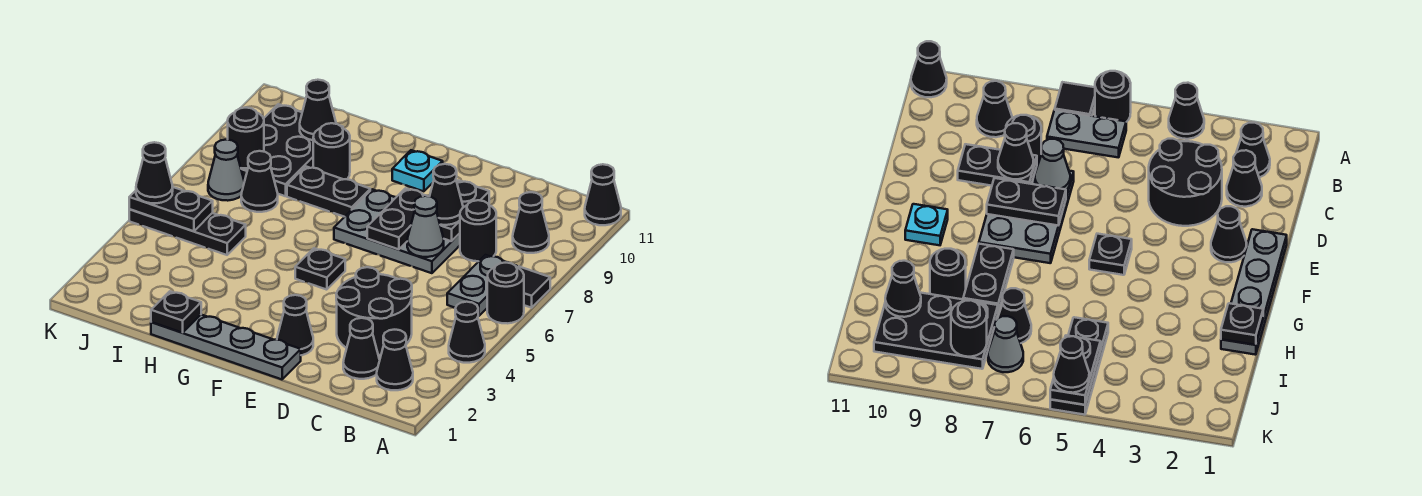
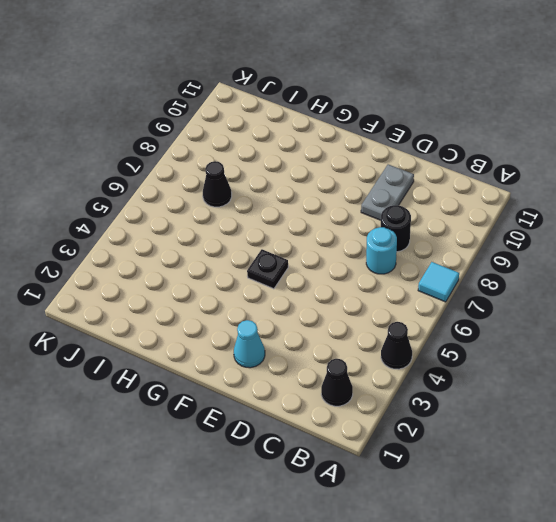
cyan tile A7 level 1 -> black tile A7 level 1
cyan round brick C7 level 1 -> none
grey plate D9:D10 level 1 -> grey plate B6:B7 level 1
cyan cone E2 level 1 -> black cone E2 level 1
none -> black round brick A6 level 1
none -> black cone A11 level 1
none -> black cone B9 level 1
none -> black cone C2 level 1

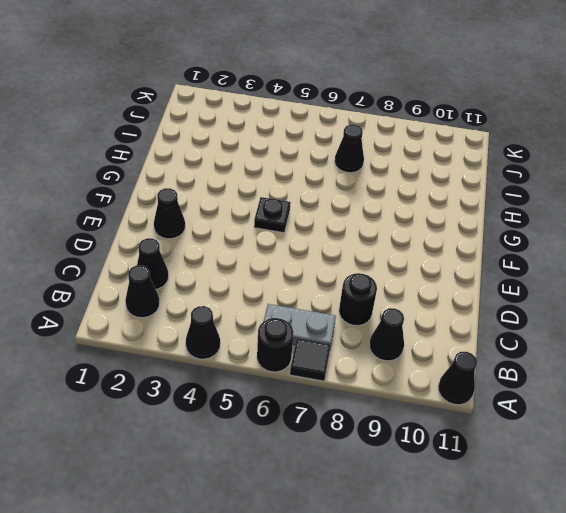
none -> black round brick C3:D4 level 1
none -> grey plate D7:F8 level 1
none -> grey plate E1:H1 level 1
none -> cyan plate F10 level 1

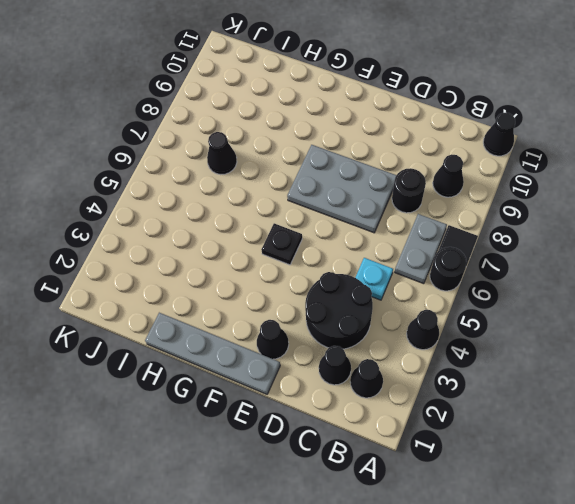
cyan plate C5 level 1 -> cyan plate F10 level 1
none -> black plate G8:H8 level 1
none -> black round brick H9 level 1
none -> black plate I5:K5 level 1
none -> black plate I8:J10 level 1

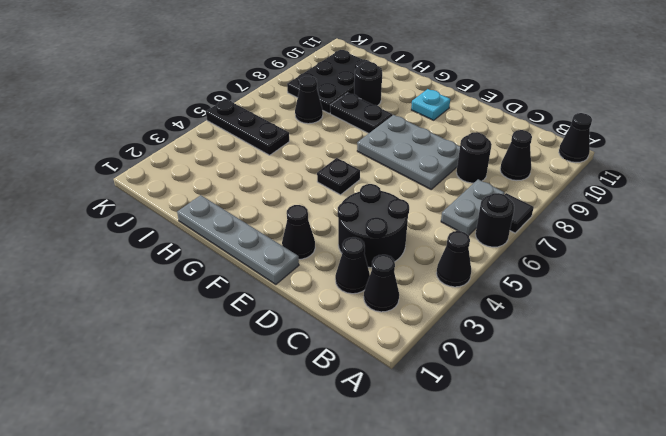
none -> grey cone J7 level 1
none -> grey cone D7 level 2
none -> black plate D8:D9 level 2
none -> black plate E7:E8 level 2

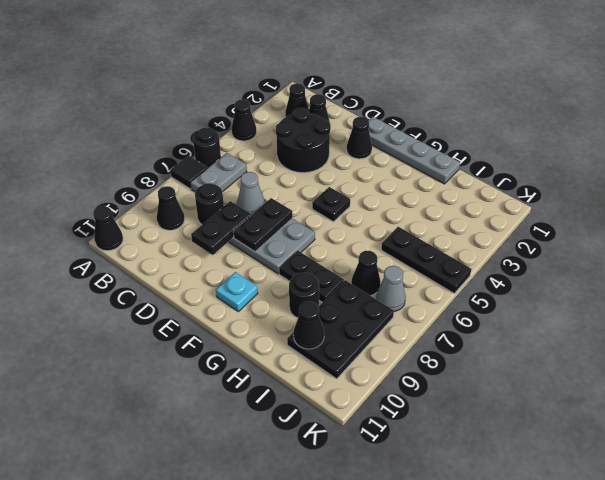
none -> black plate H1 level 2
none -> black plate J5:K5 level 2
none -> black round brick J8 level 2
none -> black cone D8 level 3

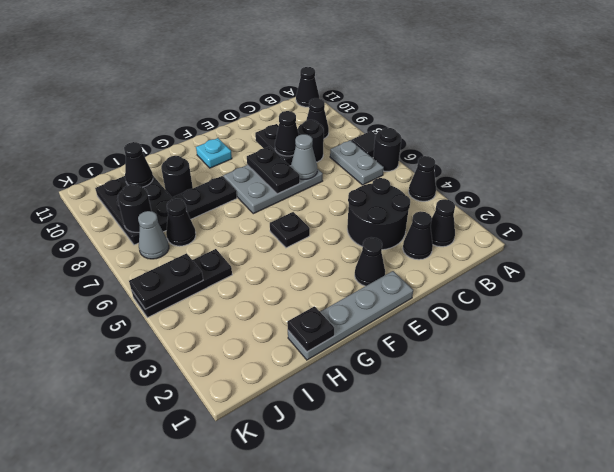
none -> black cone K5 level 3

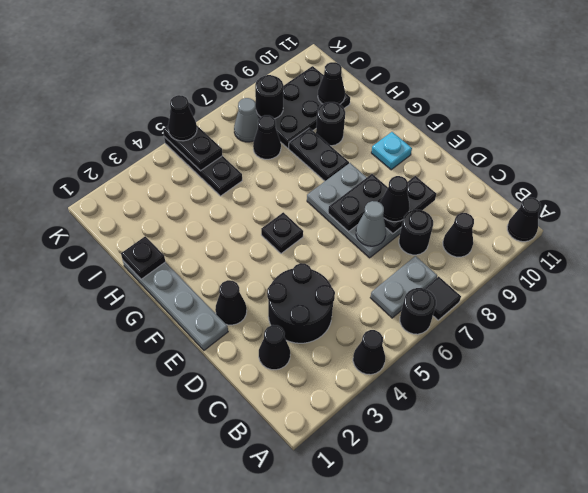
none -> black cone B2 level 1

